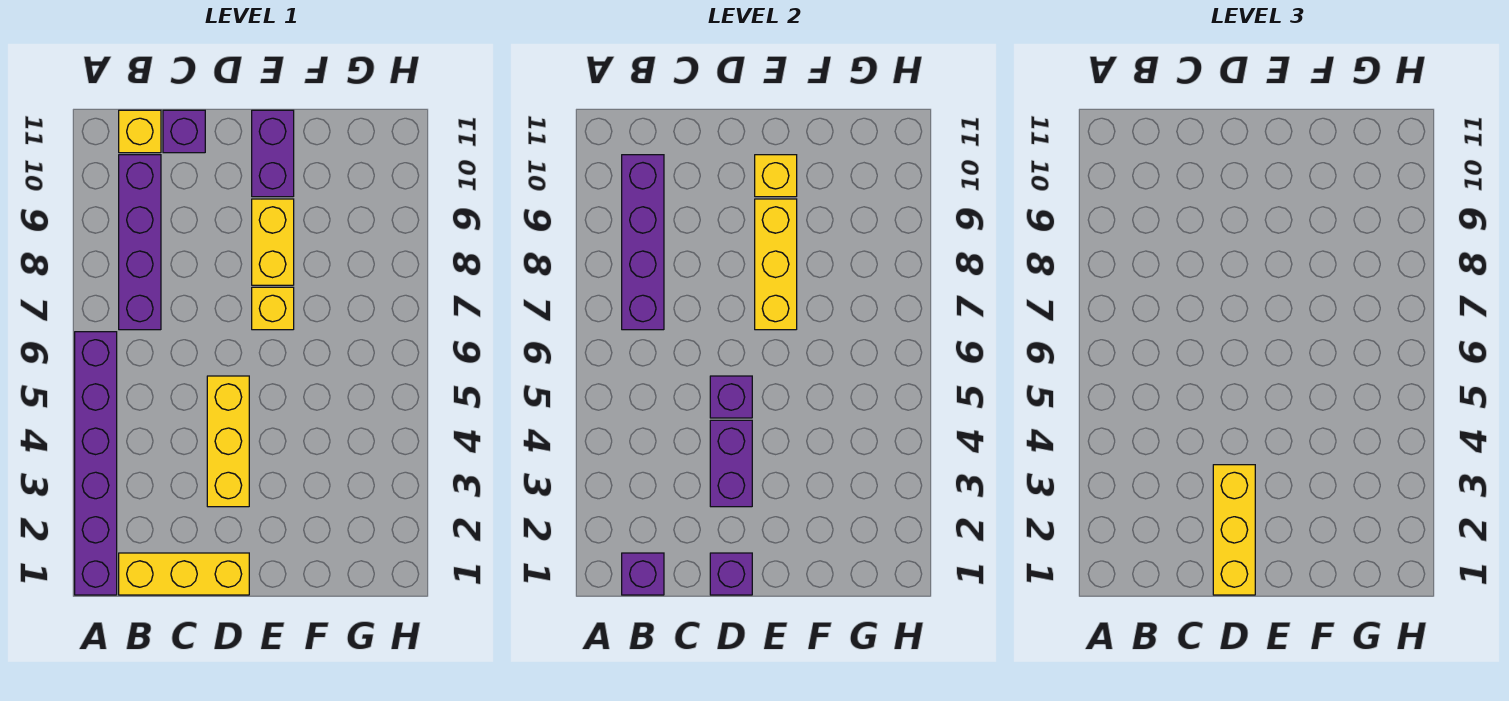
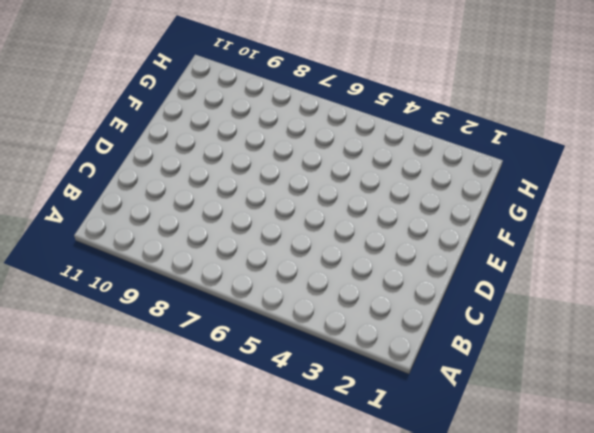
none -> purple brick A1:A6 level 1
none -> yellow brick B1:D1 level 1
none -> purple brick B7:B10 level 1

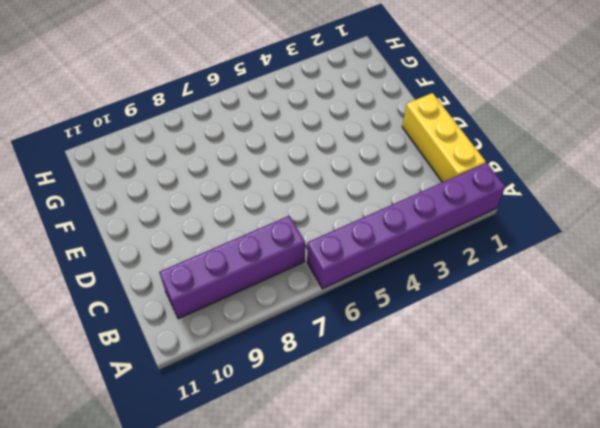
none -> yellow brick B11 level 1
none -> purple brick C11 level 1
none -> yellow brick D3:D5 level 1

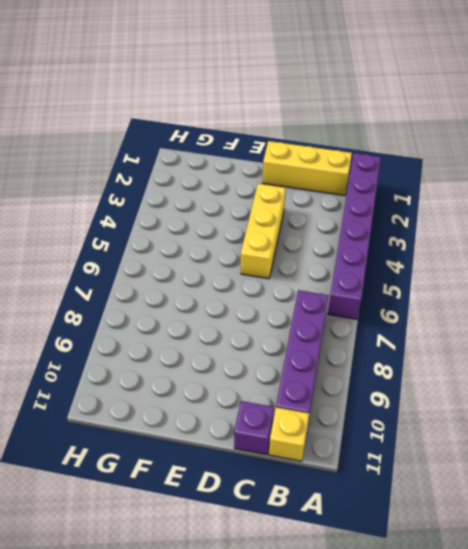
none -> yellow brick E7 level 1
none -> yellow brick E8:E9 level 1
none -> purple brick E10:E11 level 1

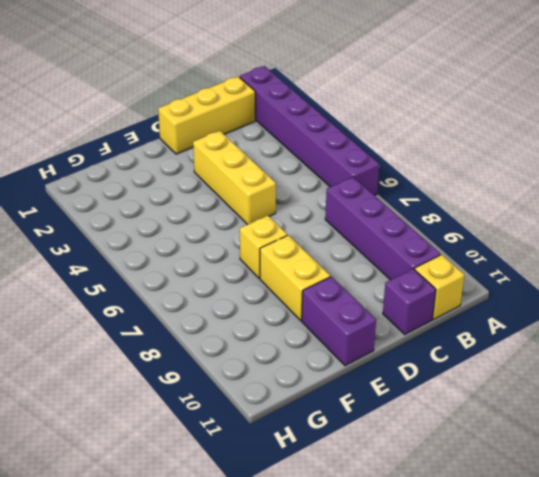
none -> purple brick B1 level 2
none -> purple brick B7:B10 level 2
none -> purple brick D1 level 2

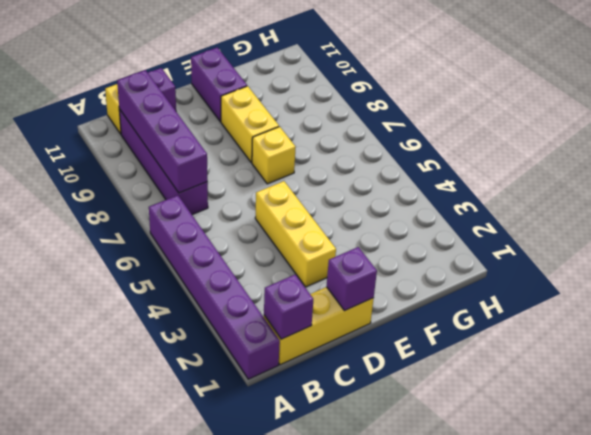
none -> purple brick D3:D4 level 2
none -> purple brick D5 level 2
none -> yellow brick E7:E9 level 2

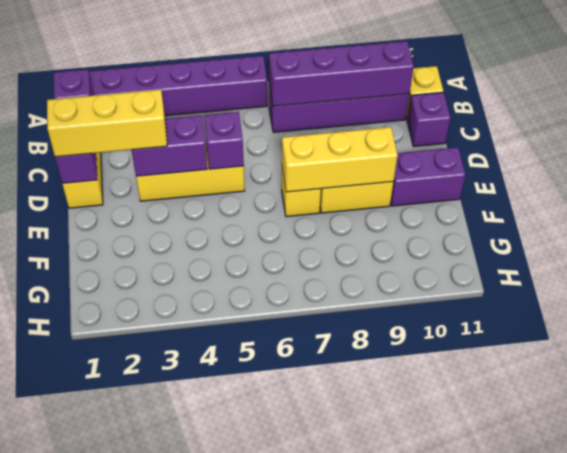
none -> yellow brick E10 level 2

